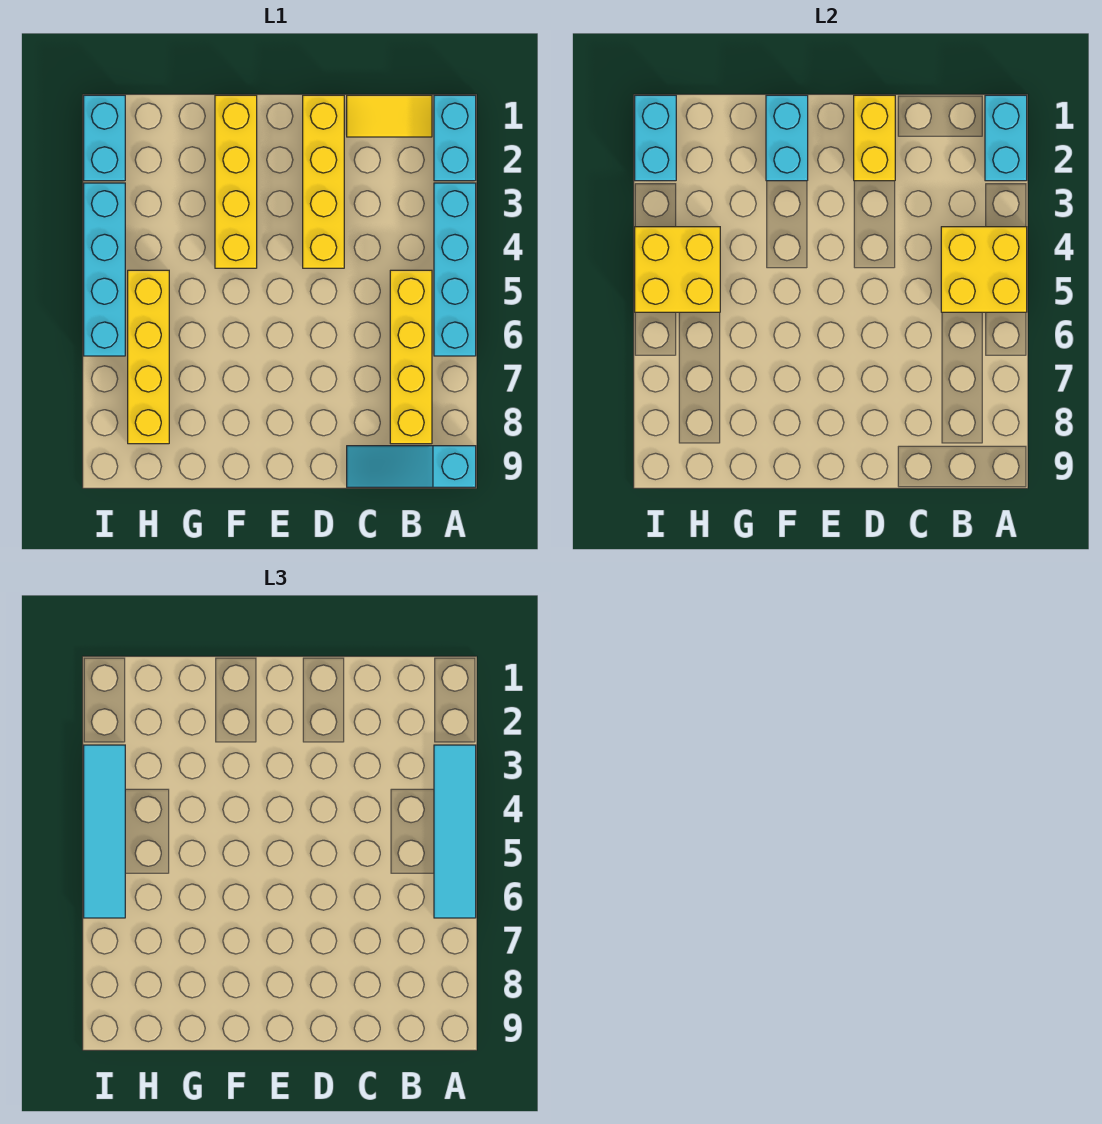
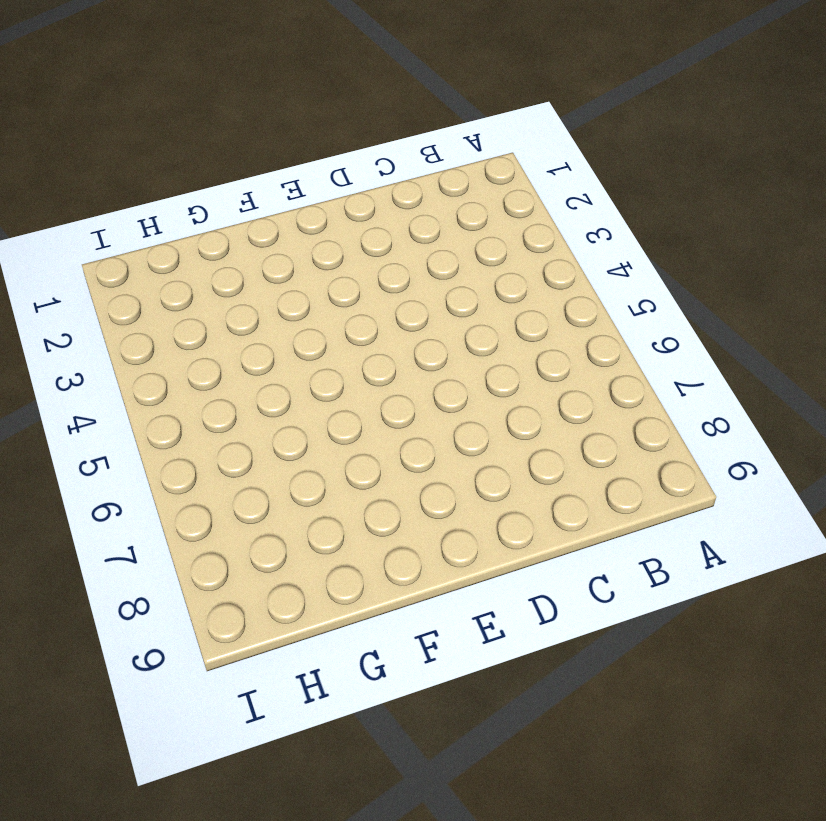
none -> cyan brick A1:A2 level 1
none -> cyan brick A3:A6 level 1
none -> cyan slope A9:C9 level 1 top A

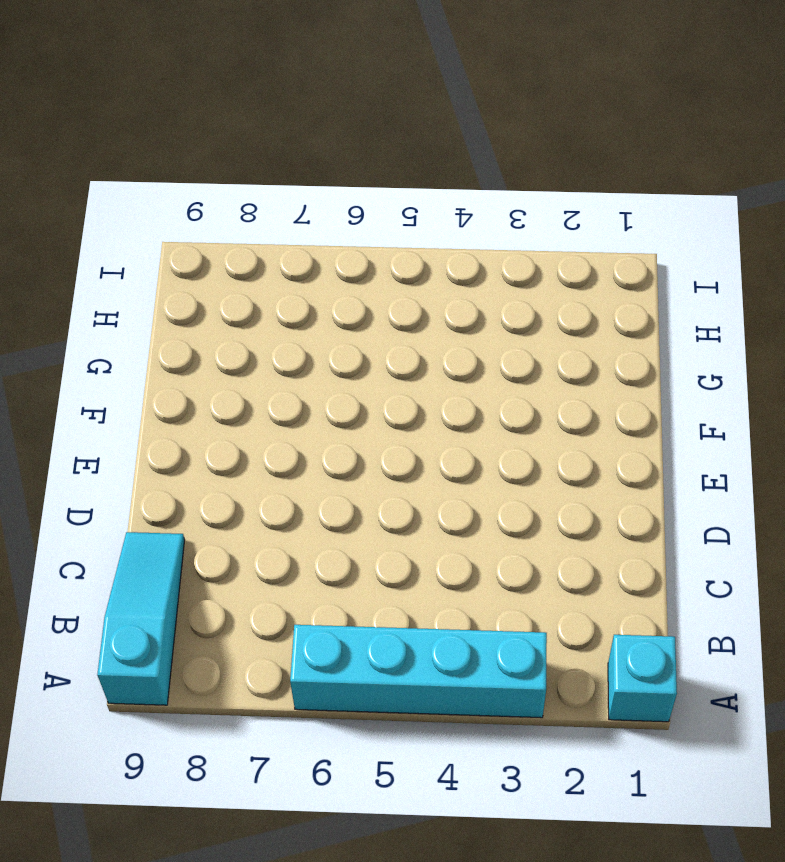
cyan brick A1 level 1 -> cyan brick A1:A2 level 1
none -> yellow tile B1:C1 level 1
none -> yellow brick B5:B8 level 1
none -> yellow brick D1:D4 level 1

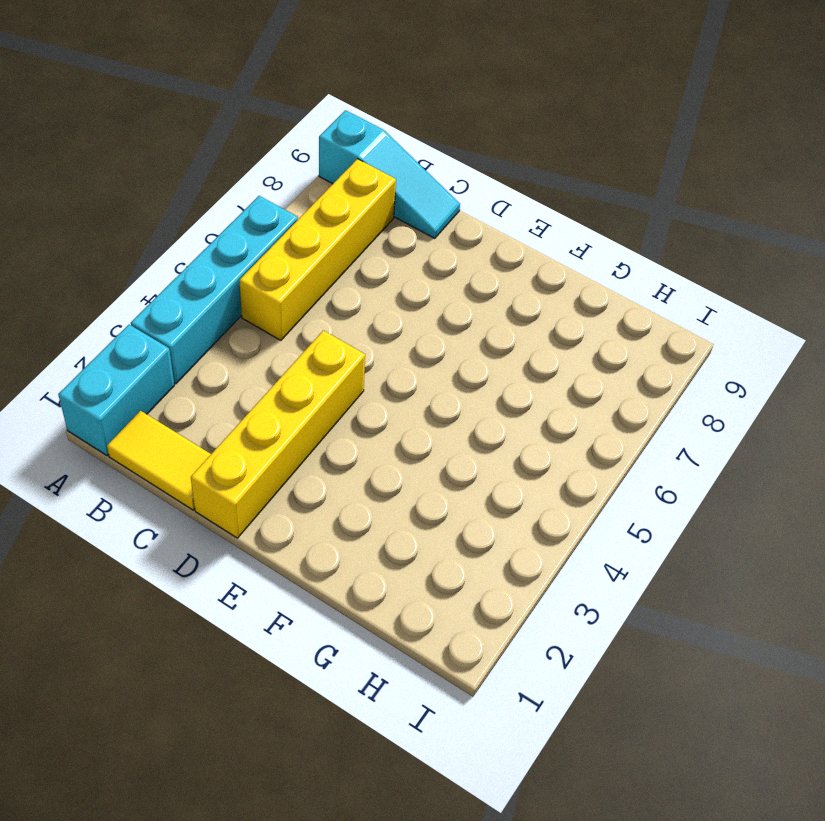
none -> yellow brick F1:F4 level 1
none -> yellow brick H5:H8 level 1
none -> cyan brick I1:I2 level 1

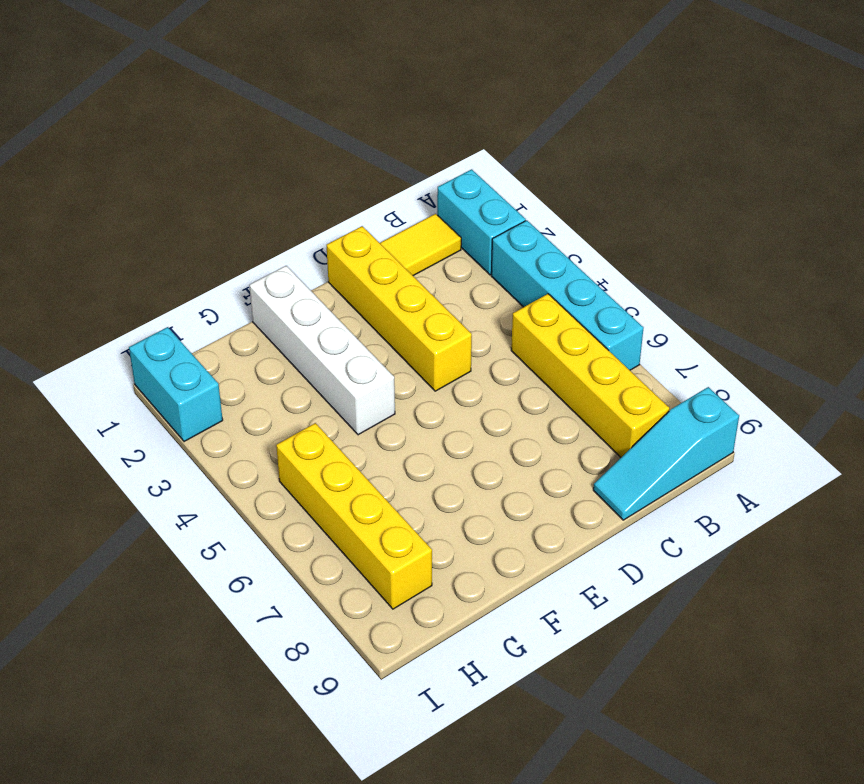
white brick F1:F4 level 1 -> yellow brick F1:F4 level 1
none -> cyan brick I3:I6 level 1
none -> cyan brick A1:A2 level 2
none -> yellow brick A4:B5 level 2

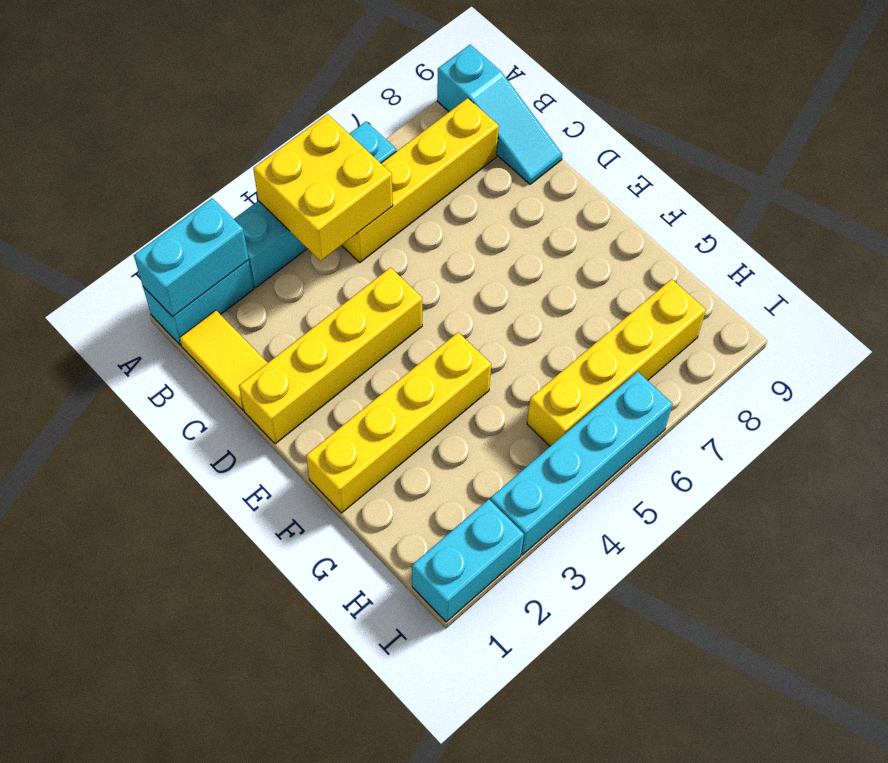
none -> yellow brick D1:D2 level 2
none -> cyan brick F1:F2 level 2
none -> yellow brick H4:I5 level 2

